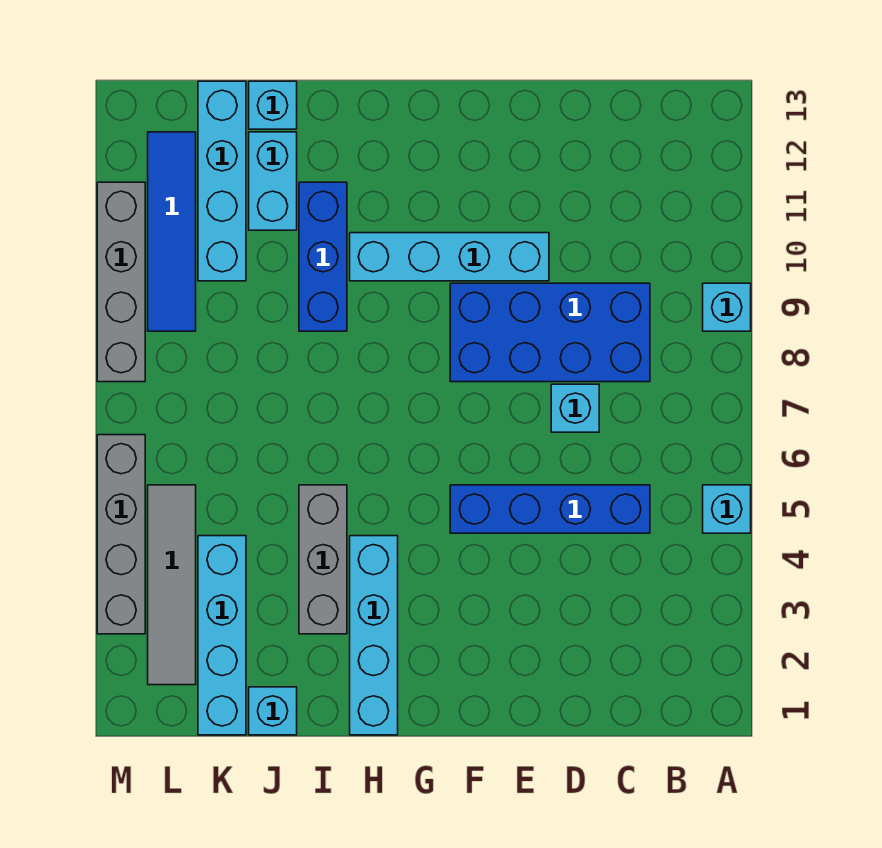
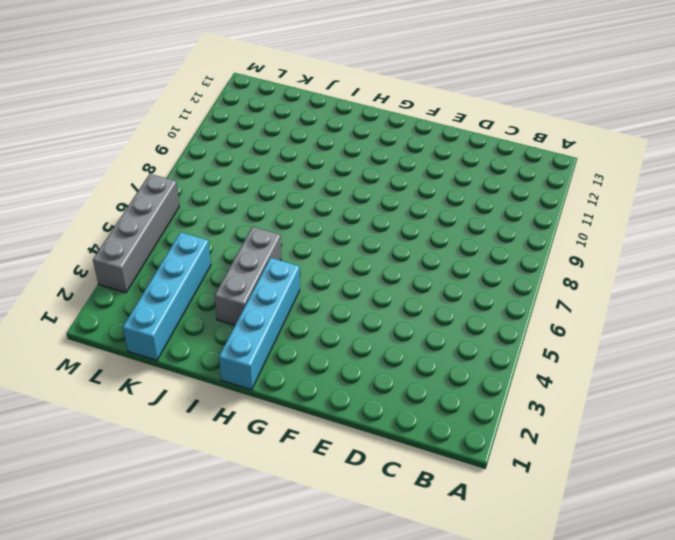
none -> cyan brick A5 level 1
none -> cyan brick A9 level 1
none -> blue brick C5:F5 level 1

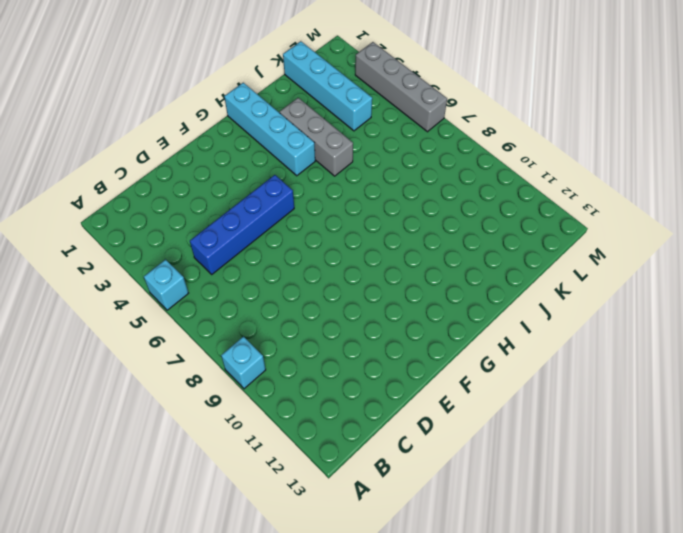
none -> blue brick C8:F9 level 1
none -> cyan brick D7 level 1
none -> cyan brick E10:H10 level 1

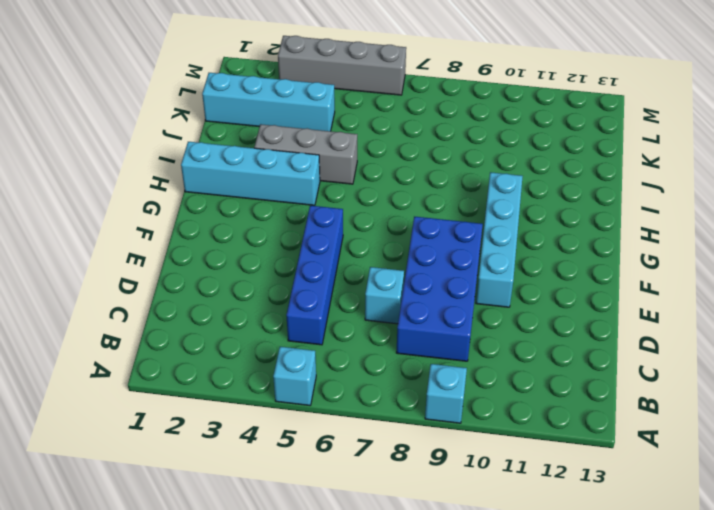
none -> blue brick I9:I11 level 1
none -> cyan brick J1 level 1
none -> cyan brick J11:J12 level 1

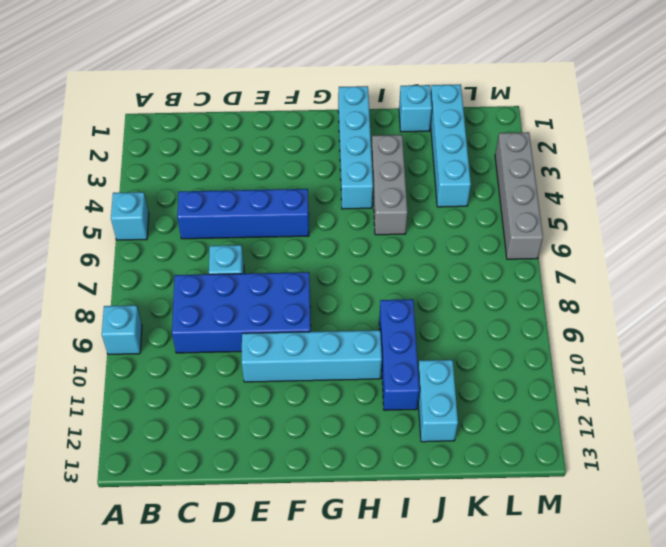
none -> cyan brick J13 level 1
none -> cyan brick K10:K13 level 1
none -> grey tile L2:L5 level 1

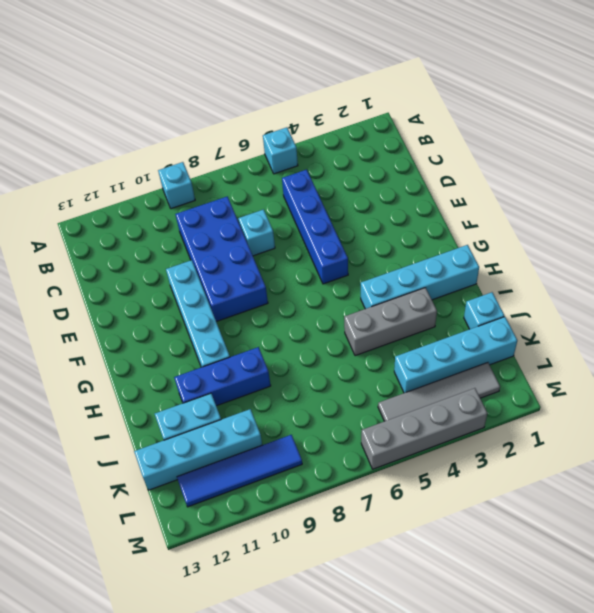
none -> cyan brick J13 level 1
none -> grey brick M8:M11 level 1

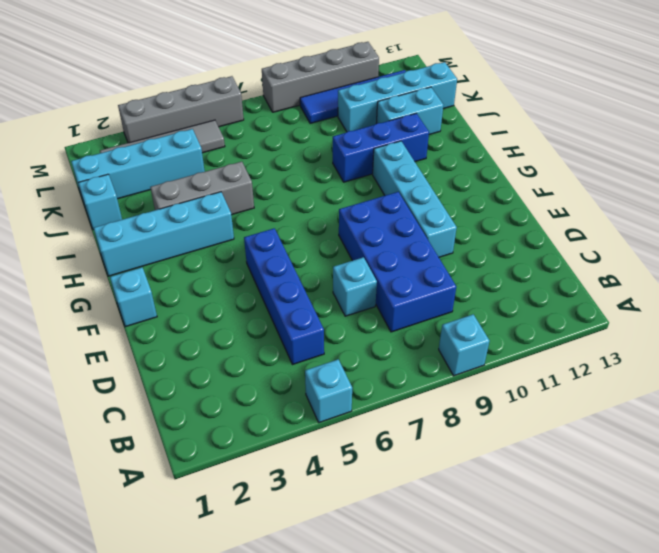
cyan brick F1 level 1 -> cyan brick J13 level 1

